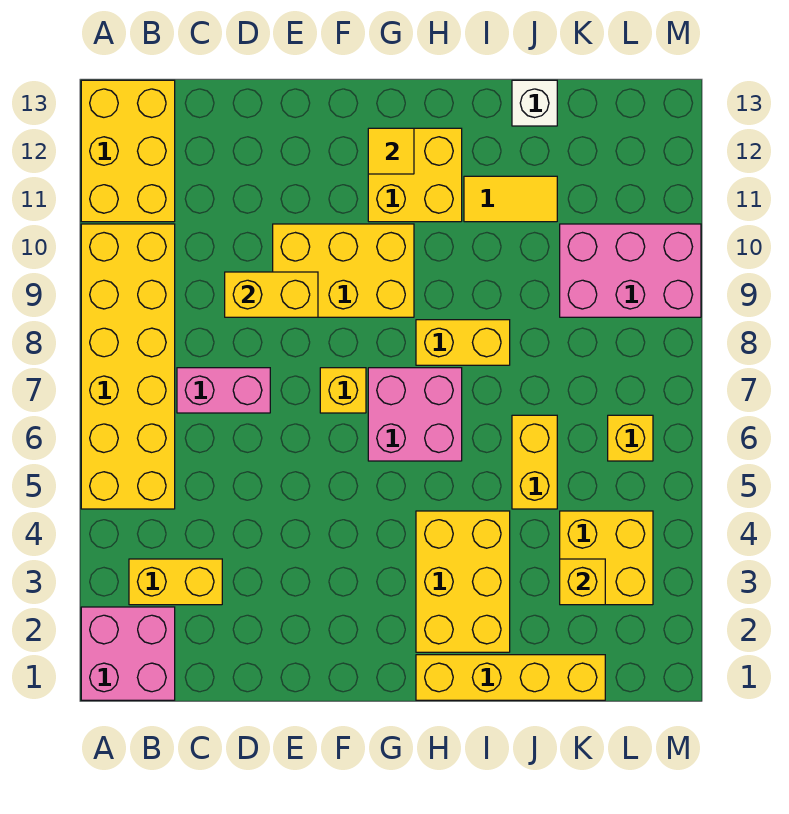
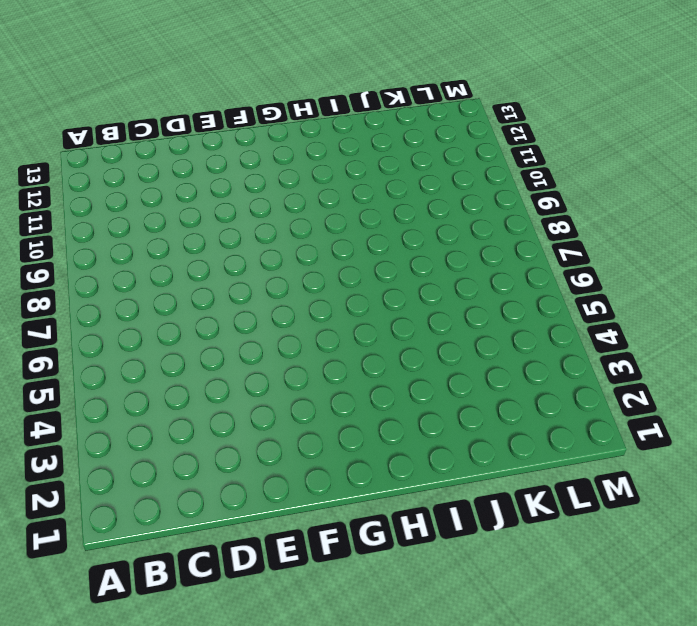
none -> pink brick A1:B2 level 1
none -> yellow brick A5:B10 level 1
none -> yellow brick A11:B13 level 1

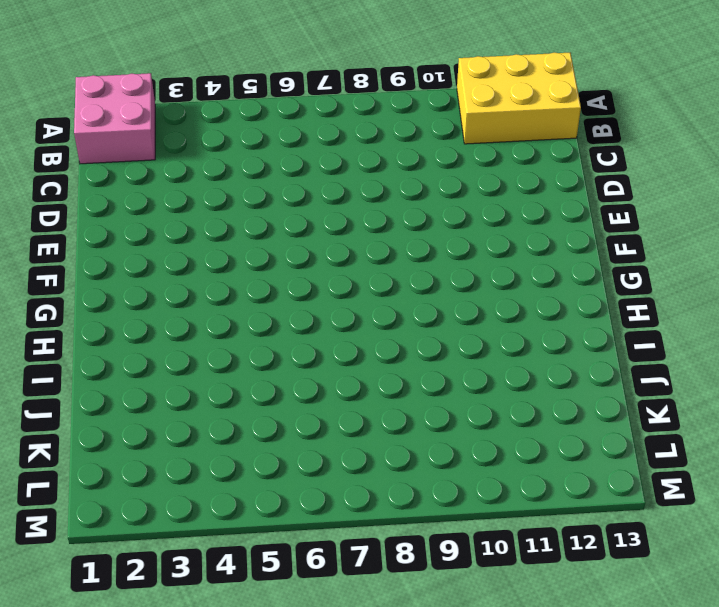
none -> yellow brick A5:B10 level 1
none -> yellow brick B3:C3 level 1
none -> pink brick C7:D7 level 1

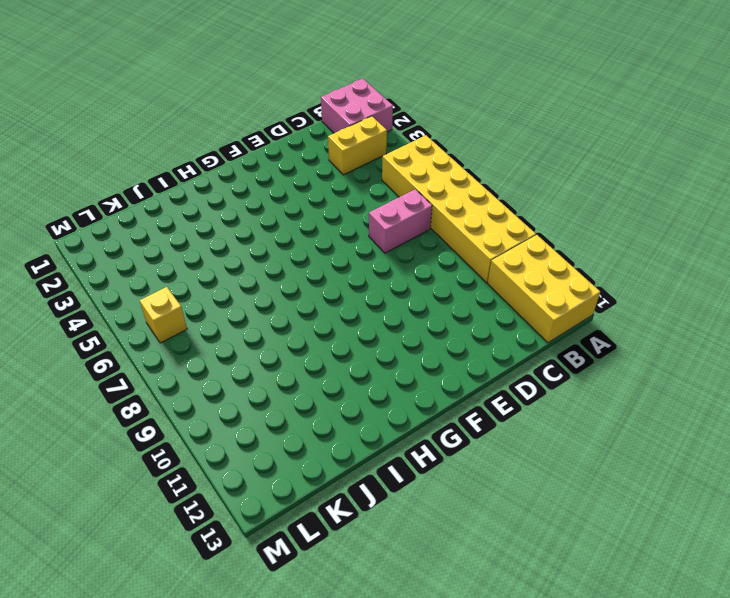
none -> yellow brick E9:G10 level 1
none -> yellow brick F7 level 1
none -> pink brick G6:H7 level 1

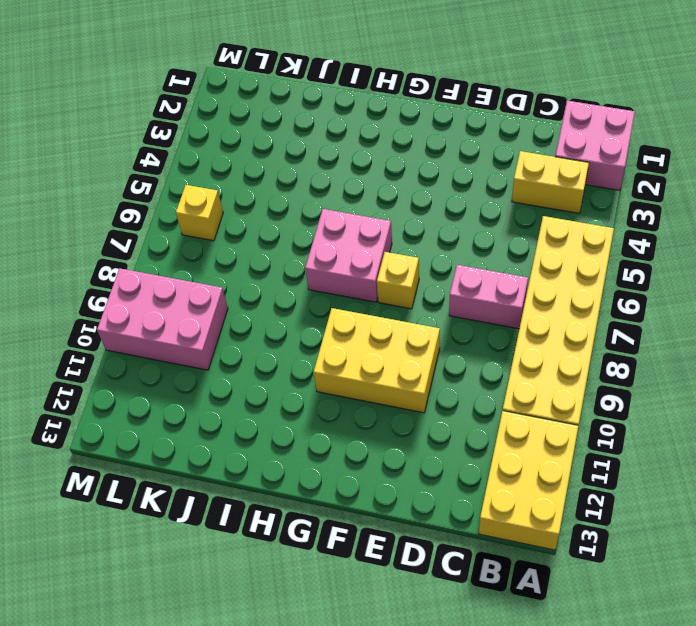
none -> yellow brick G11:H12 level 1
none -> yellow brick H1:K1 level 1
none -> yellow brick H2:I4 level 1

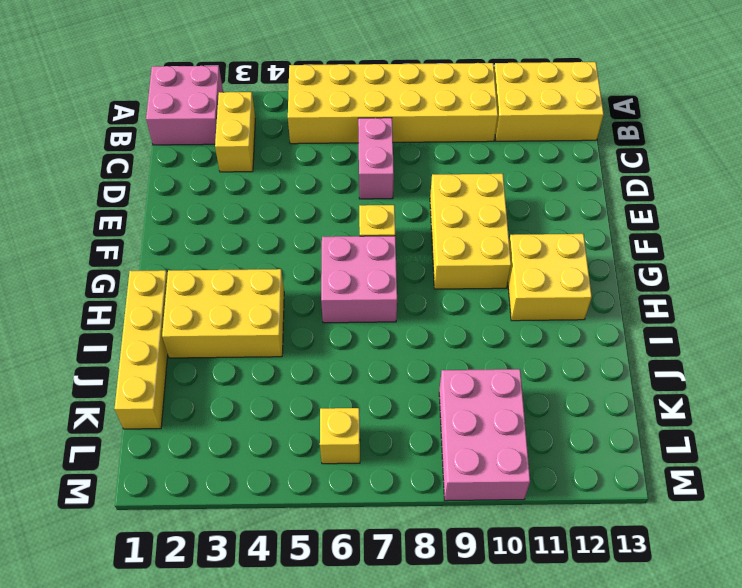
none -> yellow brick H8:I8 level 1
none -> yellow tile I11:J11 level 1
none -> yellow brick J5:J6 level 1

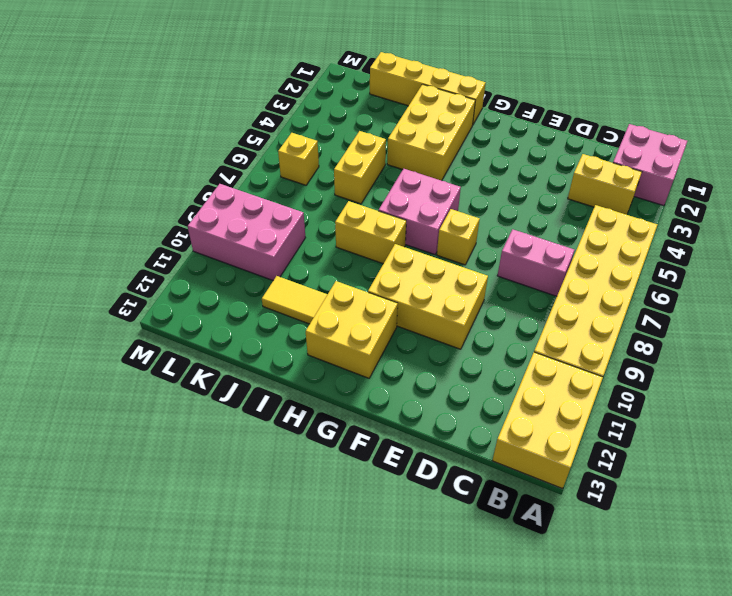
none -> white brick J13 level 1
none -> yellow brick K3:L4 level 1
none -> yellow brick D9:E9 level 2

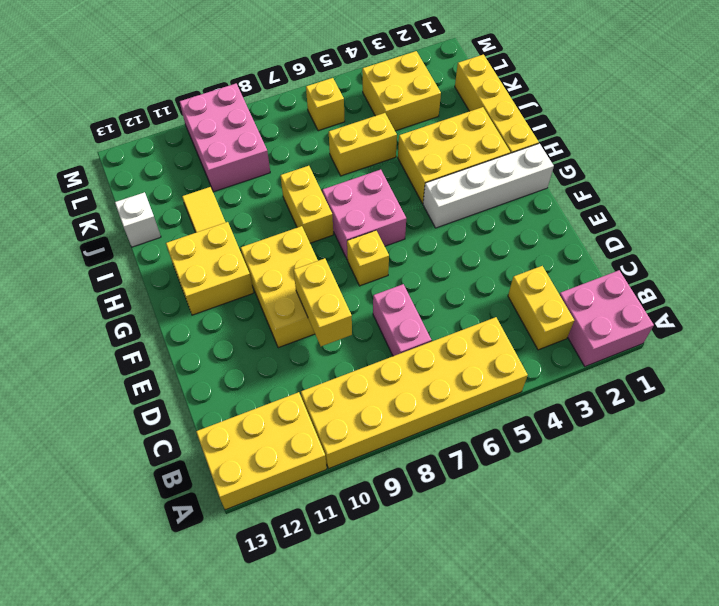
white brick G1:G4 level 1 -> none
none -> yellow tile G12 level 2
none -> yellow brick K3 level 2

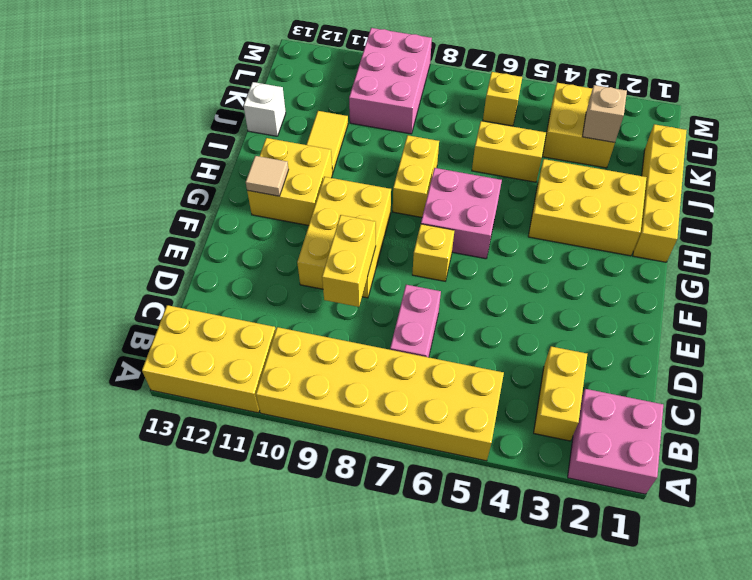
tan tile G12 level 2 -> yellow tile G12 level 2
tan brick K3 level 2 -> yellow brick K3 level 2

